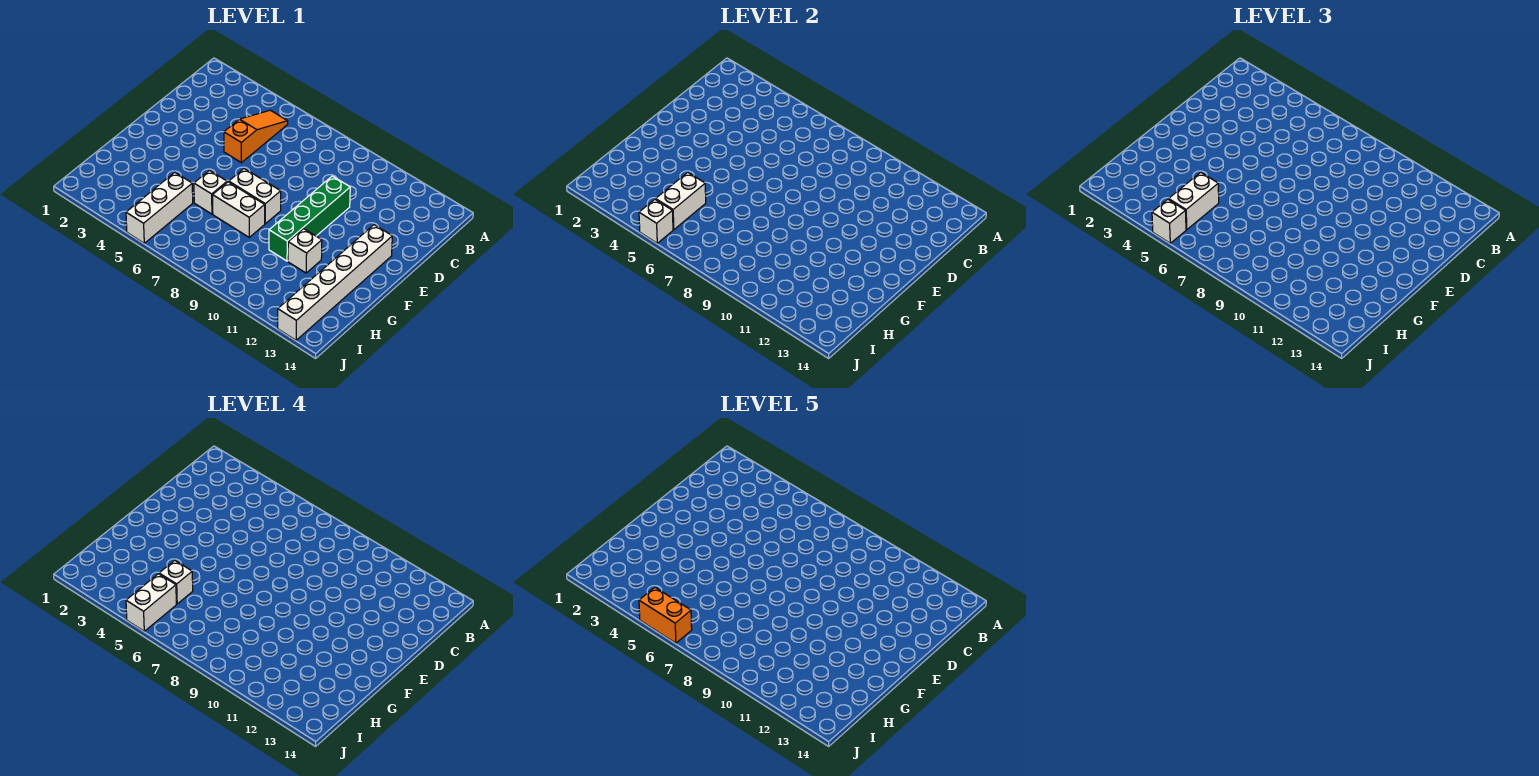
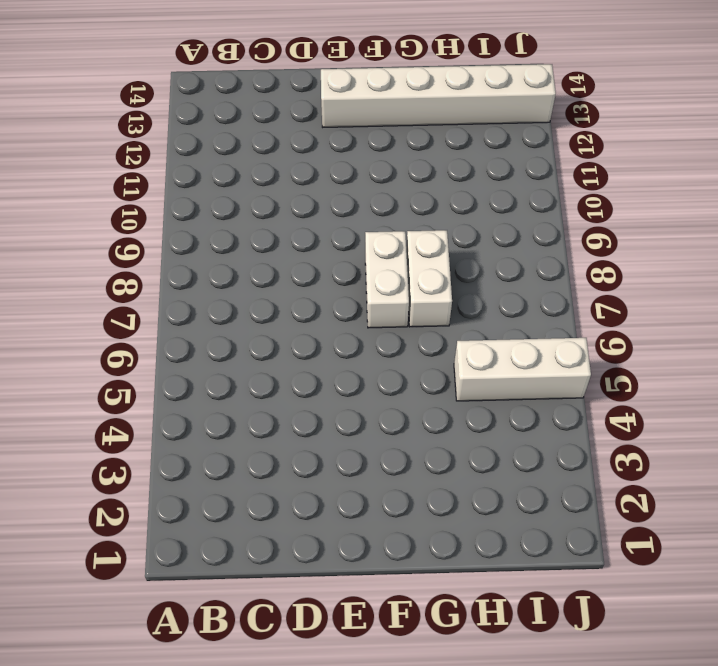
none -> orange slope B5:D5 level 1 top D
none -> green brick D10:G10 level 1
none -> white brick G6 level 1

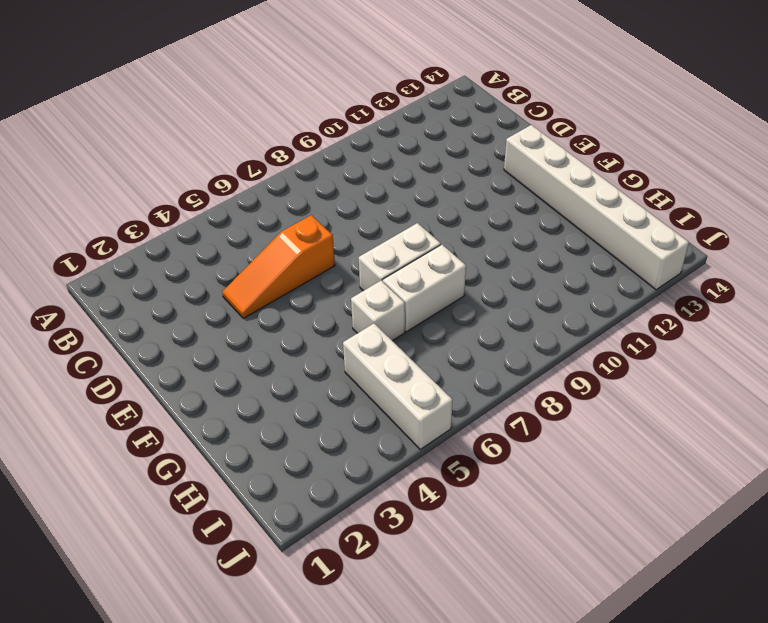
orange slope D4:D6 level 1 top 6 -> orange slope B5:D5 level 1 top D
none -> green brick D10:G10 level 1
none -> white brick G11 level 1
none -> white brick H5:I5 level 2

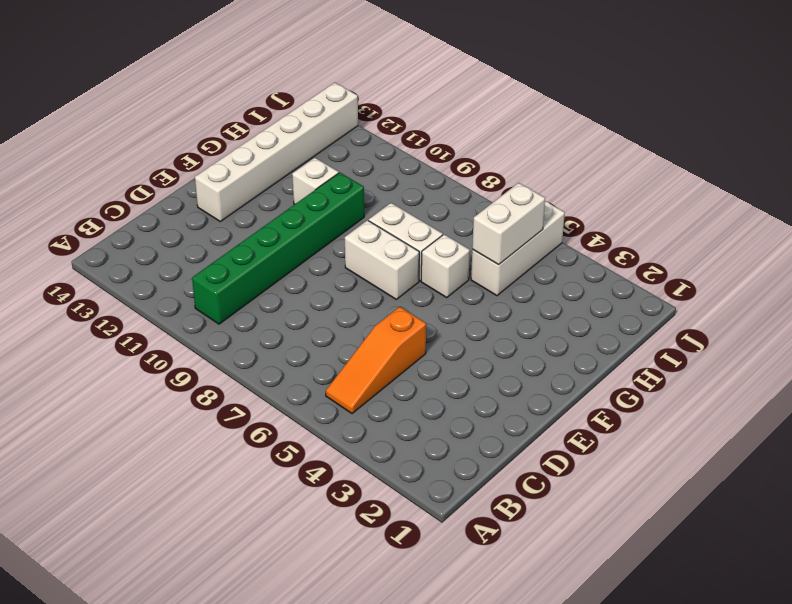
green brick B10:G10 level 1 -> green brick D10:G10 level 1
none -> white brick J5 level 2
none -> white brick H5:I5 level 3
none -> white brick J5 level 3

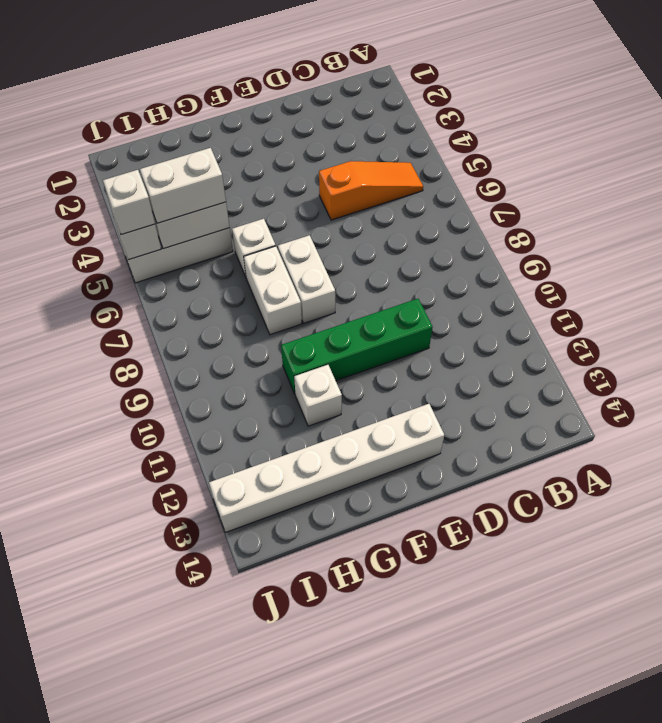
none -> white brick H5 level 4
none -> white brick I5:J5 level 4
none -> orange brick J5:J6 level 5

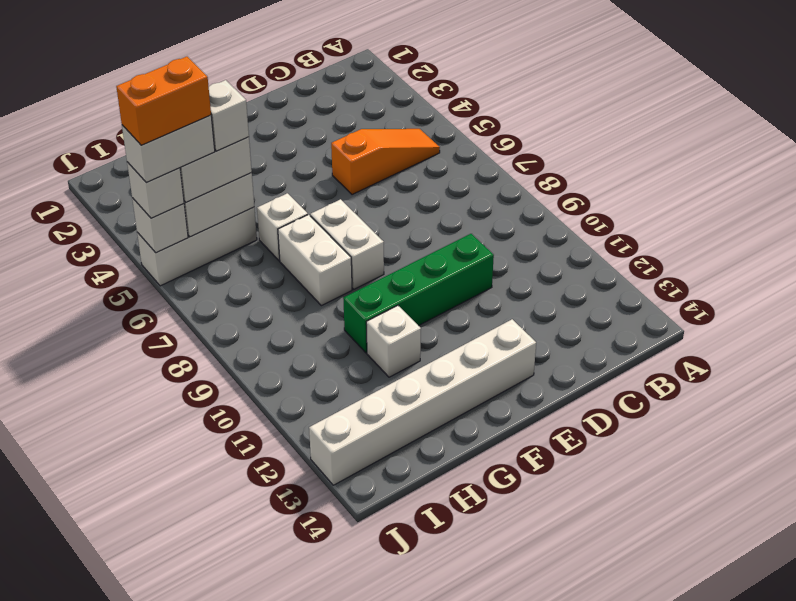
orange brick I5:J5 level 5 -> orange brick J5:J6 level 5

